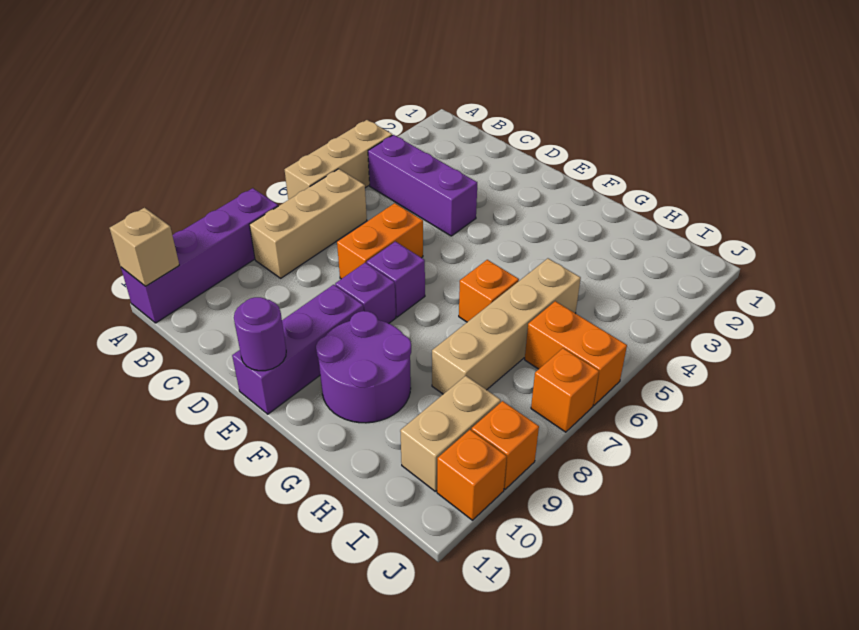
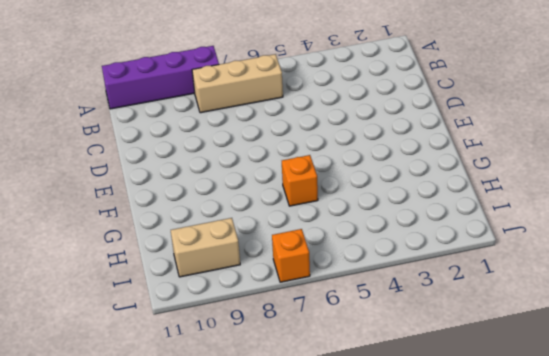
none -> tan brick A4:A6 level 1
none -> purple brick B4:D4 level 1
none -> orange brick D6:D7 level 1

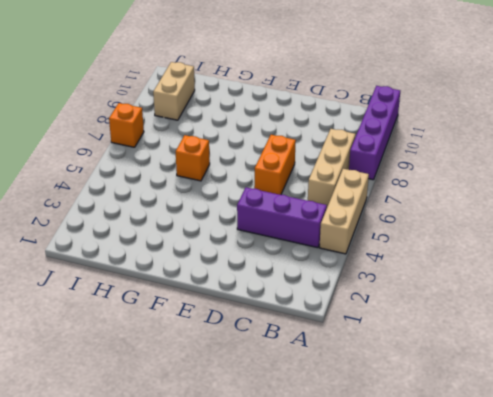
none -> purple brick E7 level 1
none -> purple brick E8 level 1
none -> purple brick E9:E11 level 1

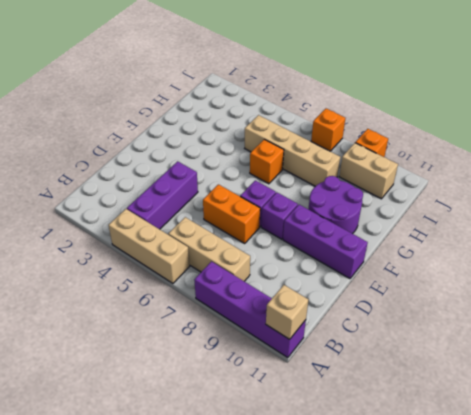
none -> orange brick I6:J6 level 1
none -> orange brick J10 level 1
none -> purple round brick E11 level 2

